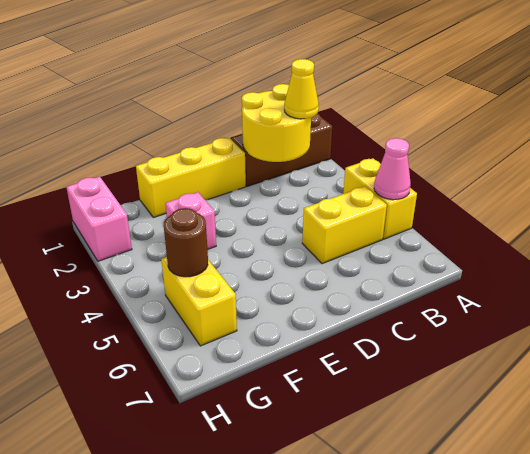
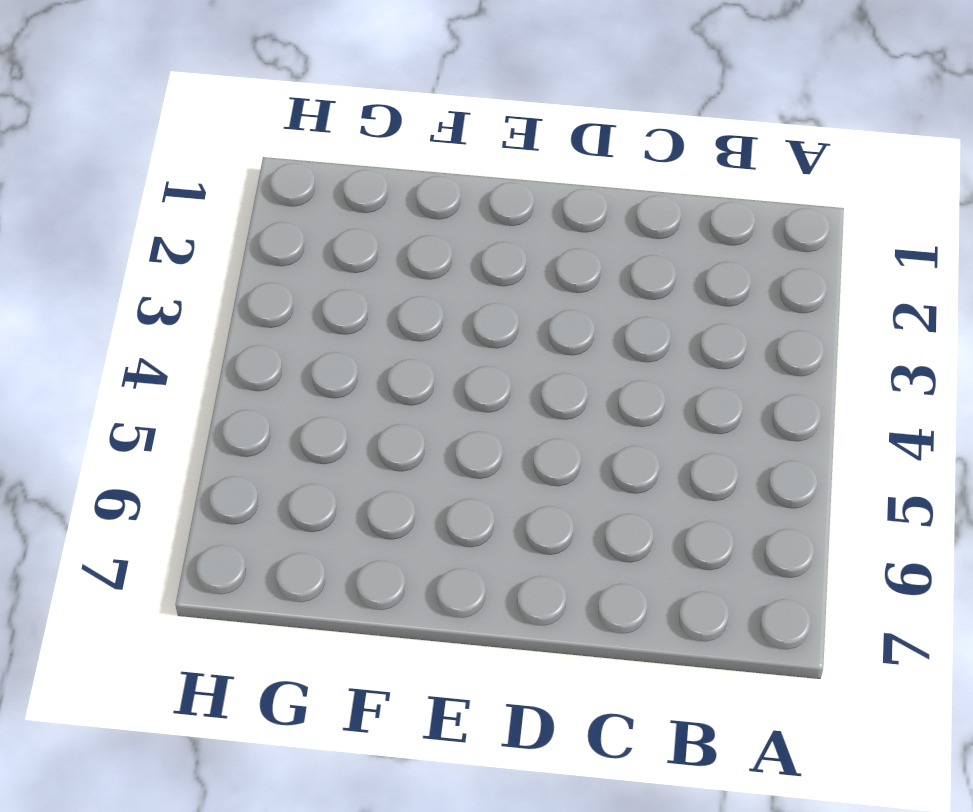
none -> brown brick A1:C1 level 1
none -> yellow brick A4:A5 level 1

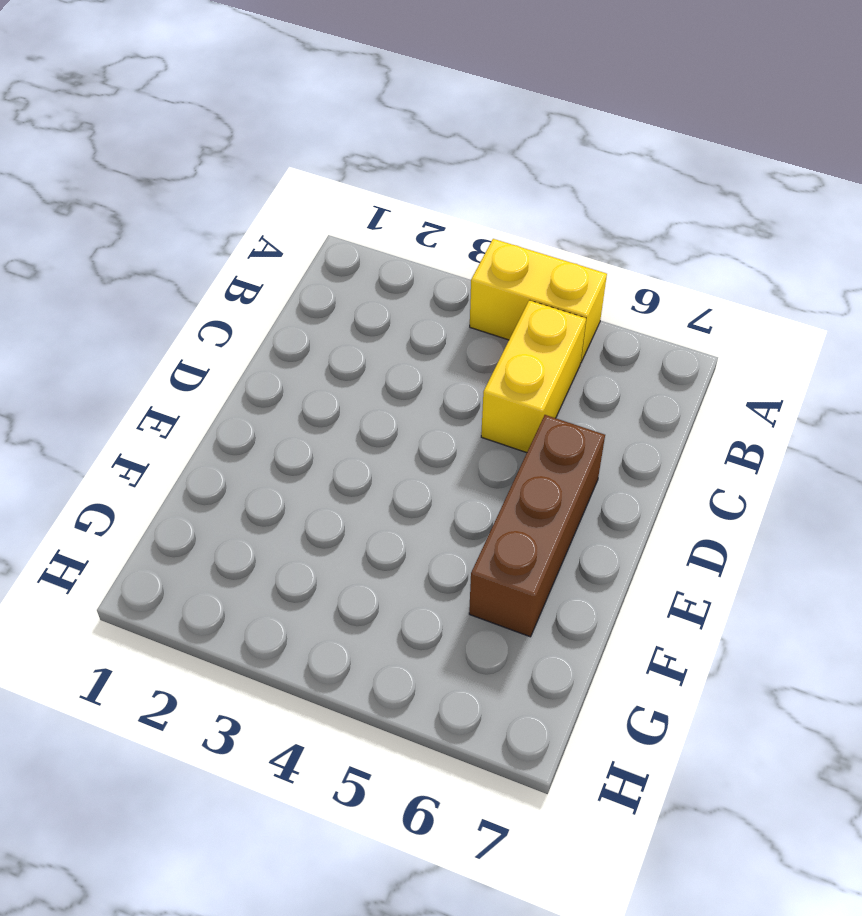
brown brick D6:F6 level 1 -> brown brick A1:C1 level 1
none -> yellow brick D1:F1 level 1
none -> pink brick F3 level 1

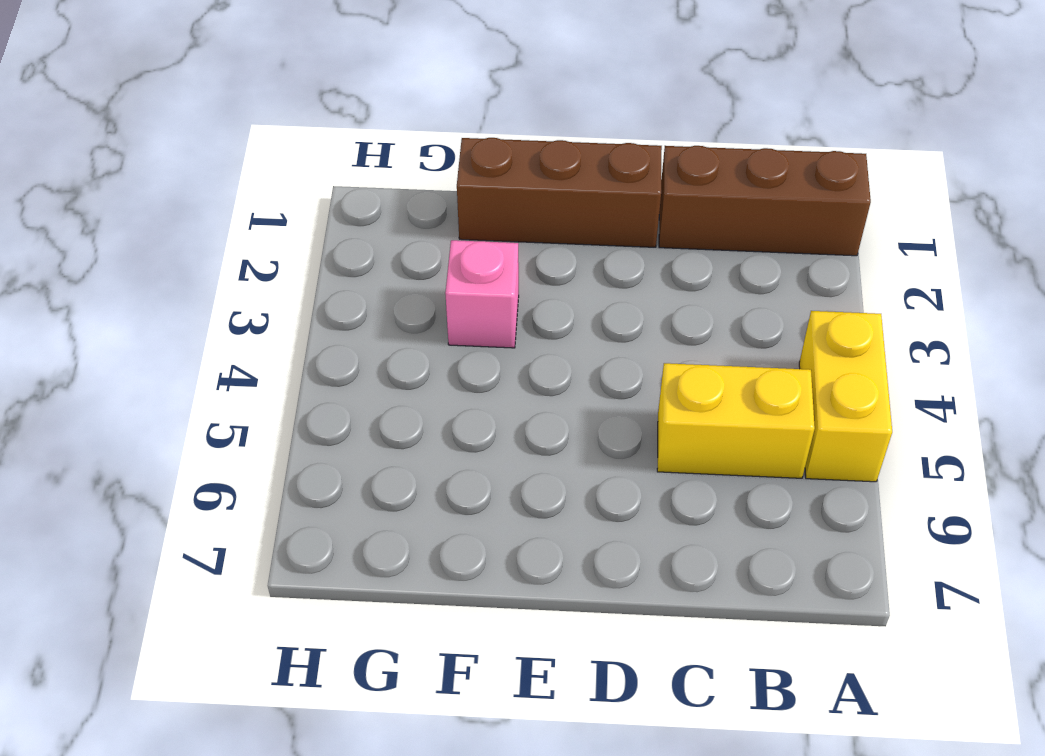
brown brick D1:F1 level 1 -> yellow brick D1:F1 level 1
none -> yellow brick G5:G6 level 1
none -> pink brick H1:H2 level 1

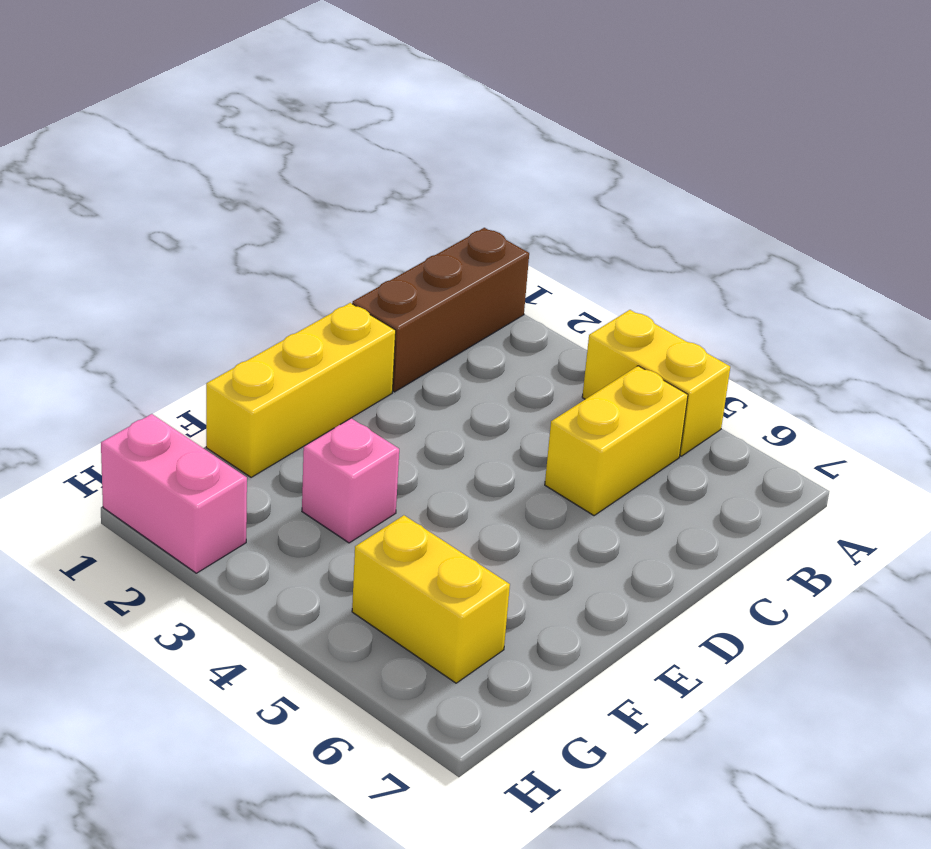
none -> pink cone A5 level 2
none -> yellow round brick B1:C2 level 2

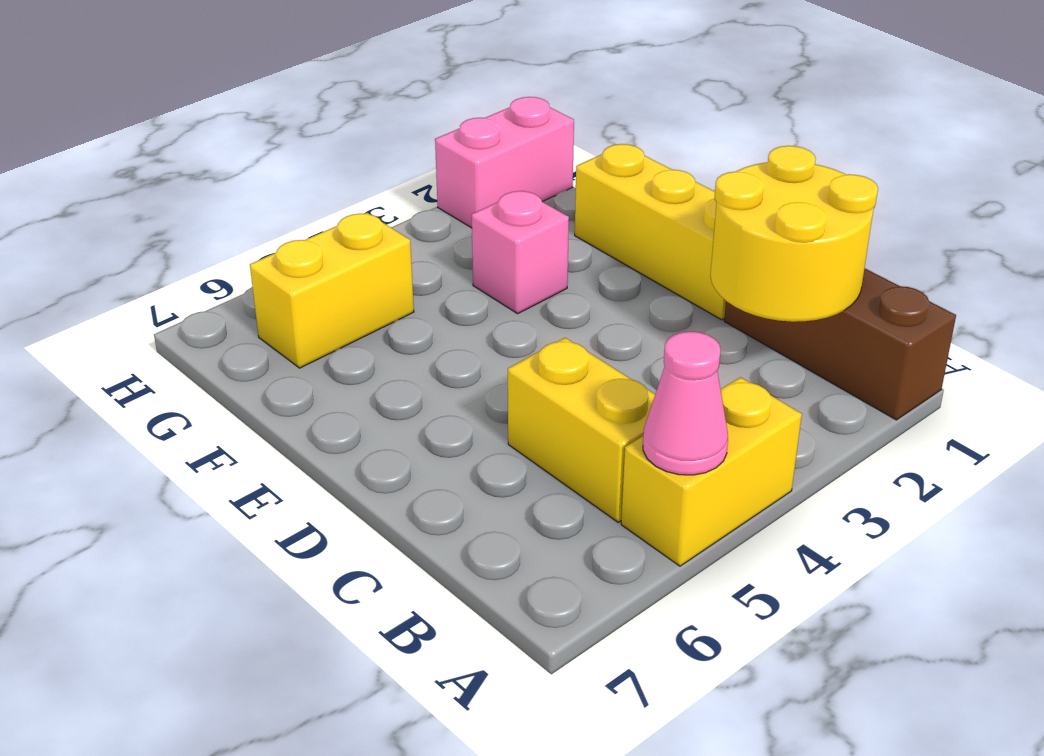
none -> brown round brick G5 level 2
none -> yellow cone B2 level 3

